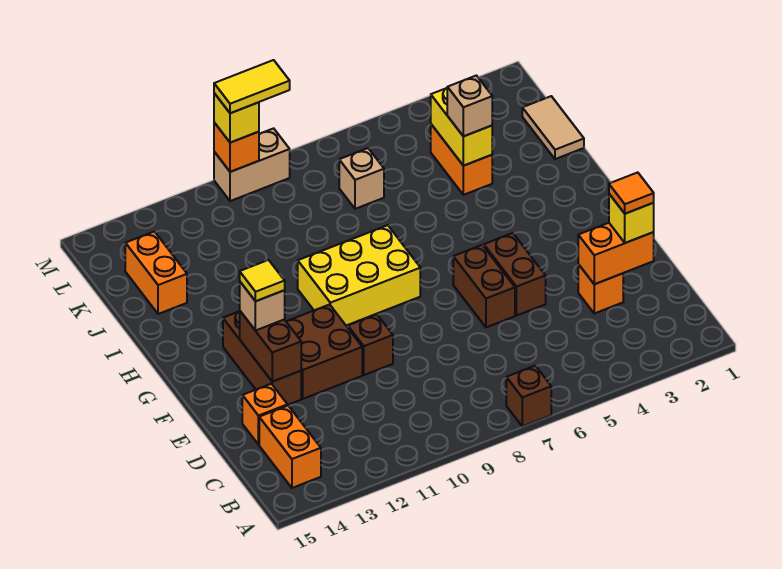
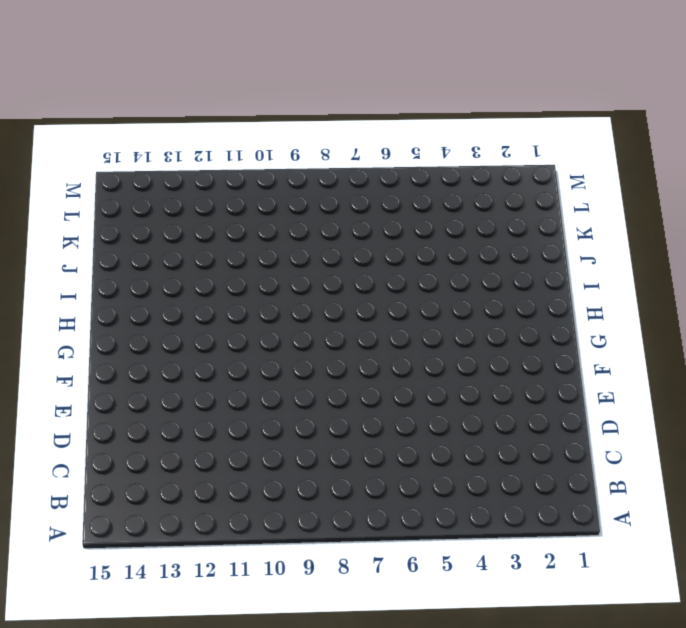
none -> brown brick A7 level 1
none -> orange brick B14:C14 level 1
none -> orange brick D3 level 1

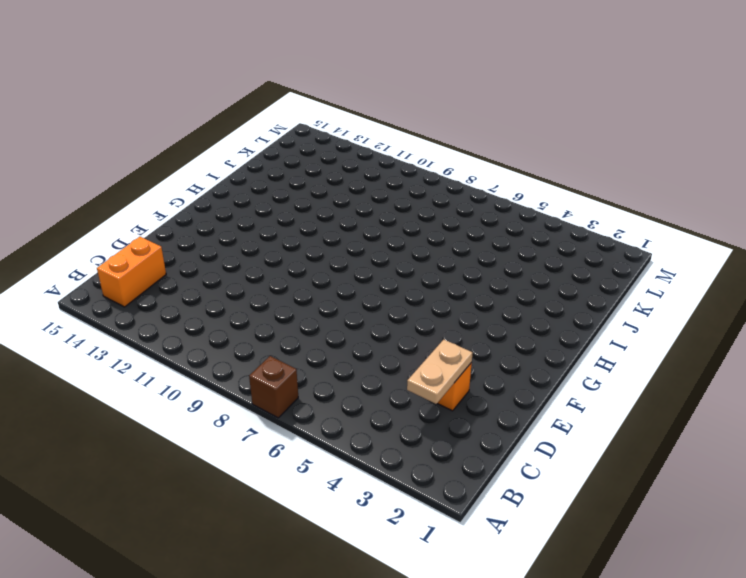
tan plate C3:D3 level 2 -> orange brick D2:D3 level 2
none -> orange brick D14 level 1
none -> brown brick E5:F5 level 1
none -> brown brick E6:F6 level 1

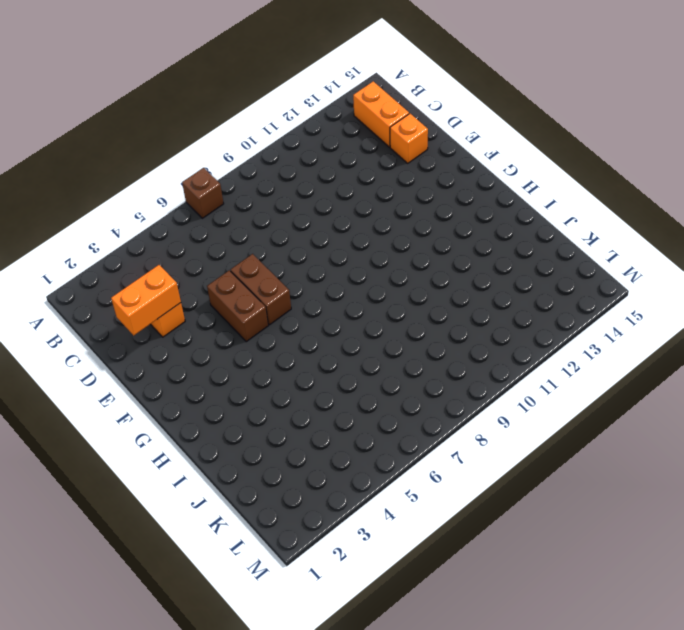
none -> brown brick E10 level 1
none -> brown brick E11:F12 level 1
none -> brown brick E13:G13 level 1

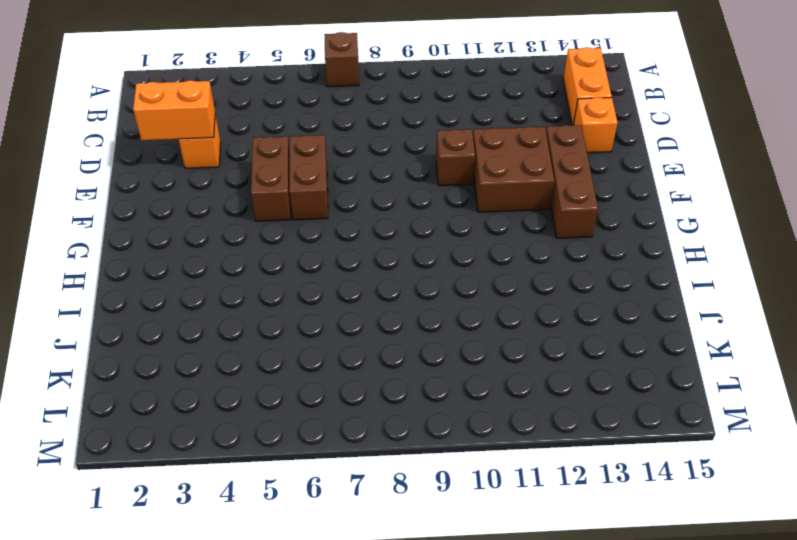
none -> yellow brick G8:H10 level 1
none -> tan tile J1:K1 level 1
none -> orange brick J4:K4 level 1

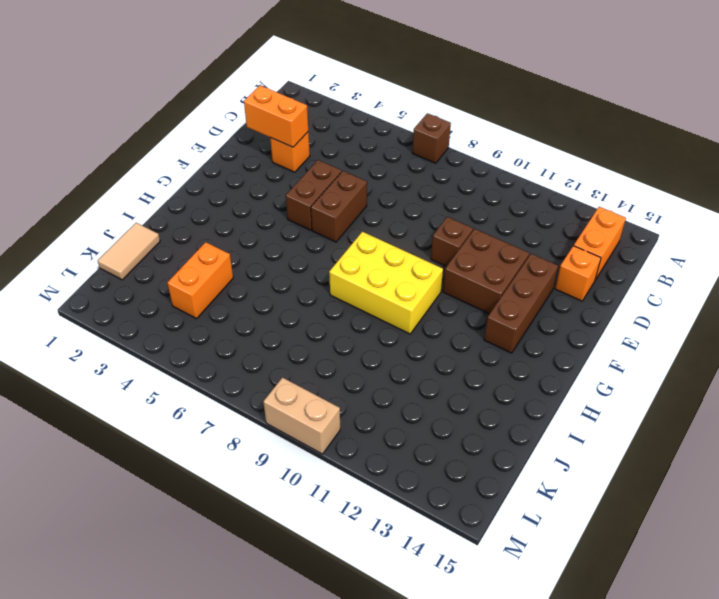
none -> orange brick J14:K14 level 1
none -> tan brick K7 level 1
none -> brown brick E13:F13 level 2

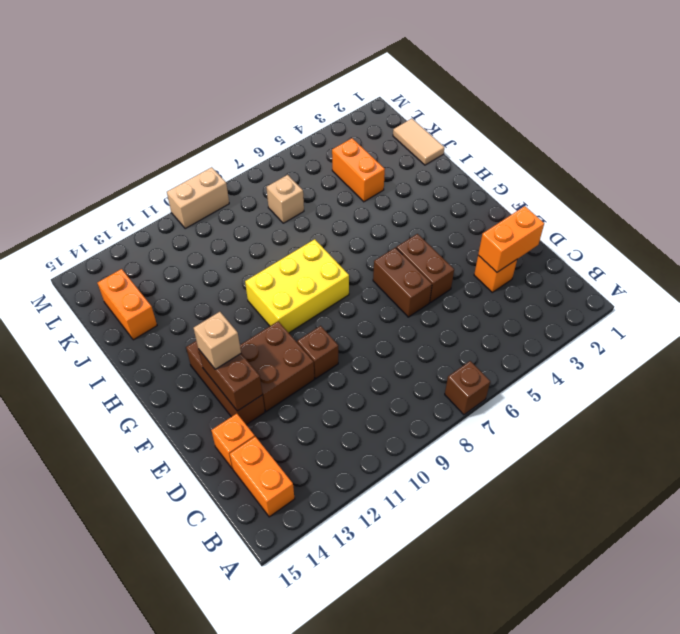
none -> yellow brick J4:K4 level 2
none -> orange brick M10 level 2
none -> yellow brick D2 level 3

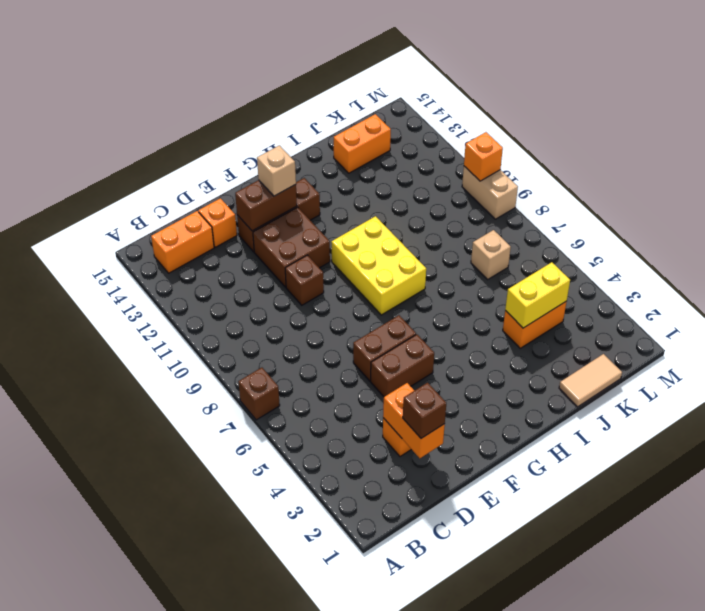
brown brick D2 level 3 -> yellow brick D2 level 3
none -> tan brick J4 level 3
none -> yellow brick M10 level 3
none -> orange tile D2 level 4

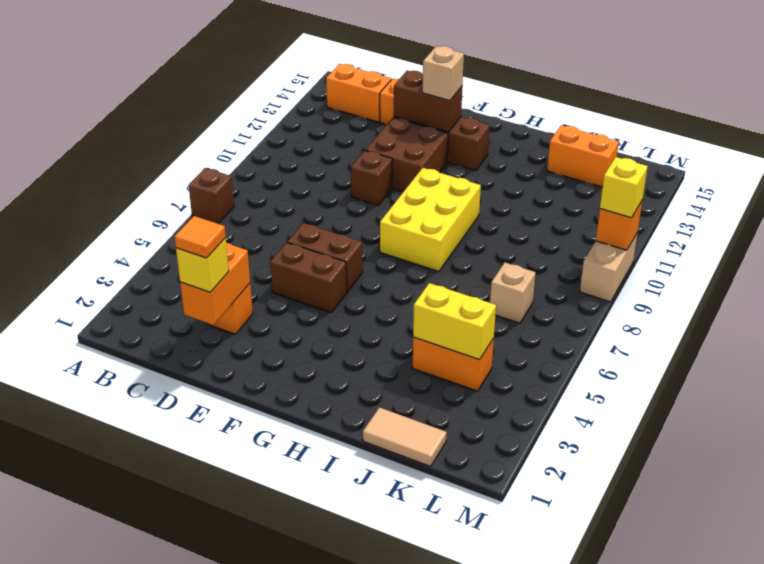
none -> tan brick J4 level 3
none -> yellow tile F13 level 4
none -> yellow tile M9:M10 level 4

